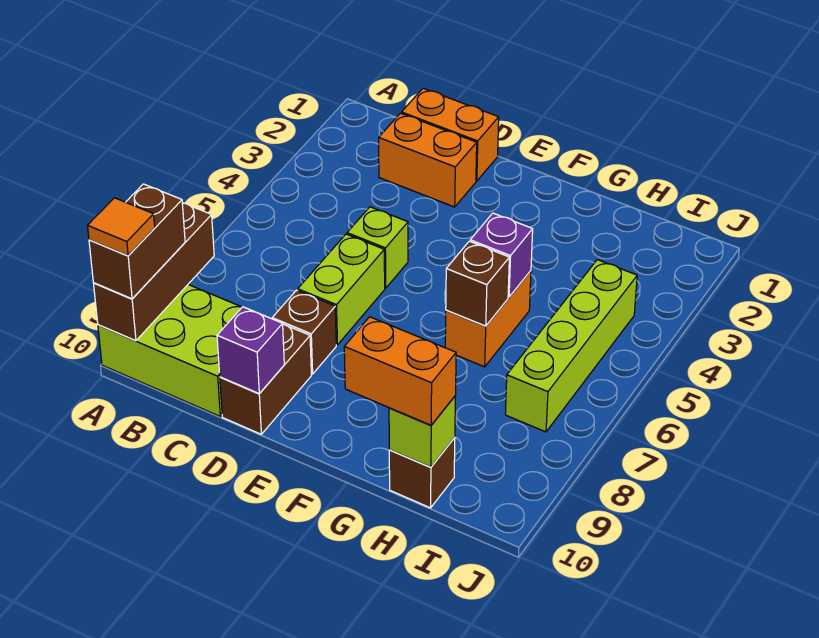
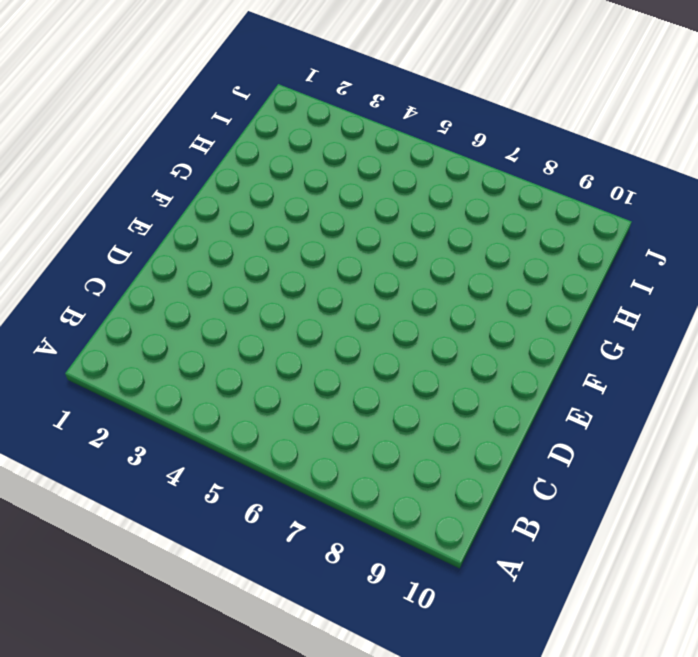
none -> lime brick A9:C10 level 1
none -> orange brick C1:D1 level 1
none -> orange brick C2:D2 level 1

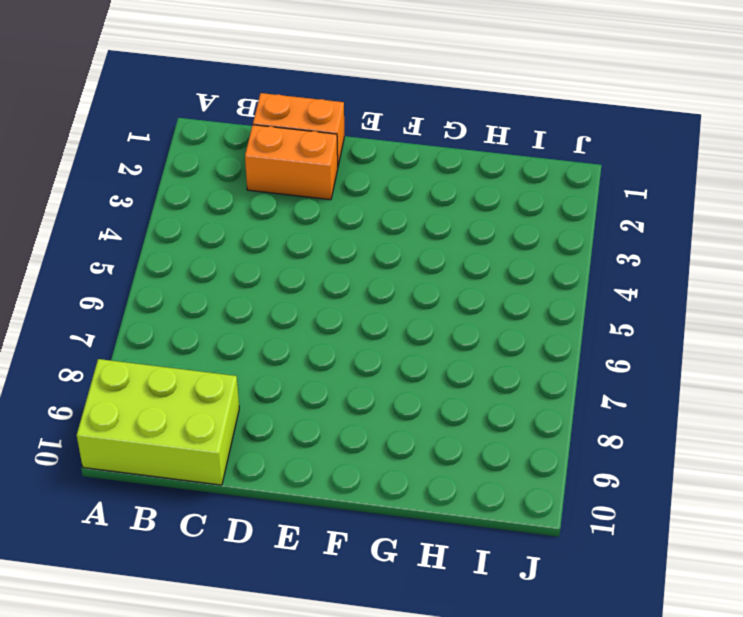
none -> lime brick D5 level 1
none -> lime brick D6:D7 level 1
none -> brown brick D8 level 1

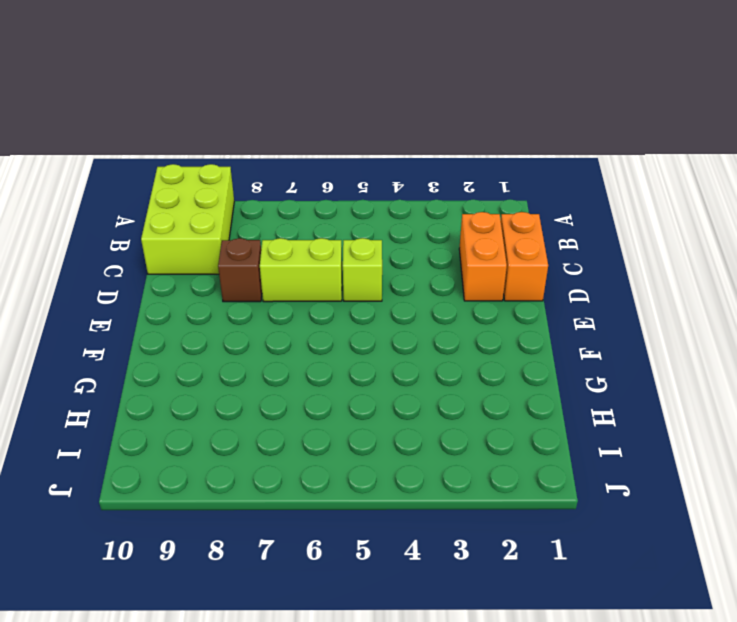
none -> brown brick D9:D10 level 1
none -> orange brick G5:G6 level 1
none -> brown brick H10 level 1

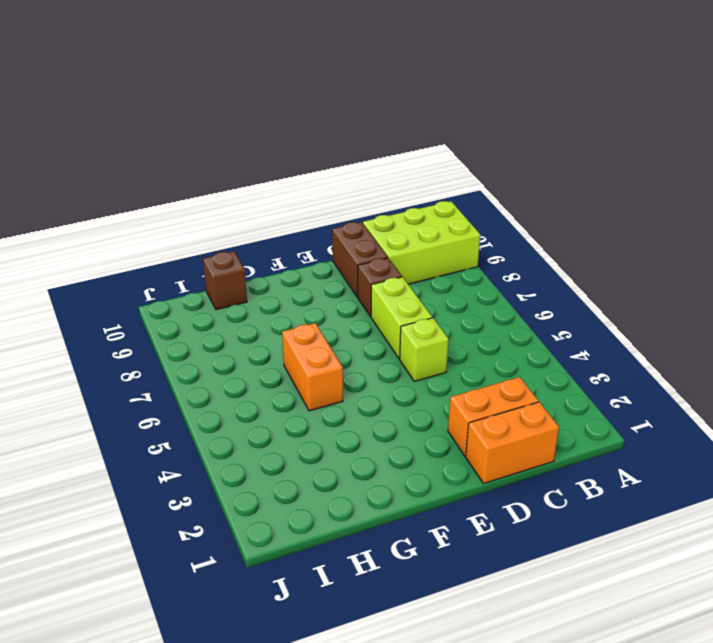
none -> lime brick I4:I7 level 1
none -> brown brick A8:A10 level 2
none -> purple brick D10 level 2

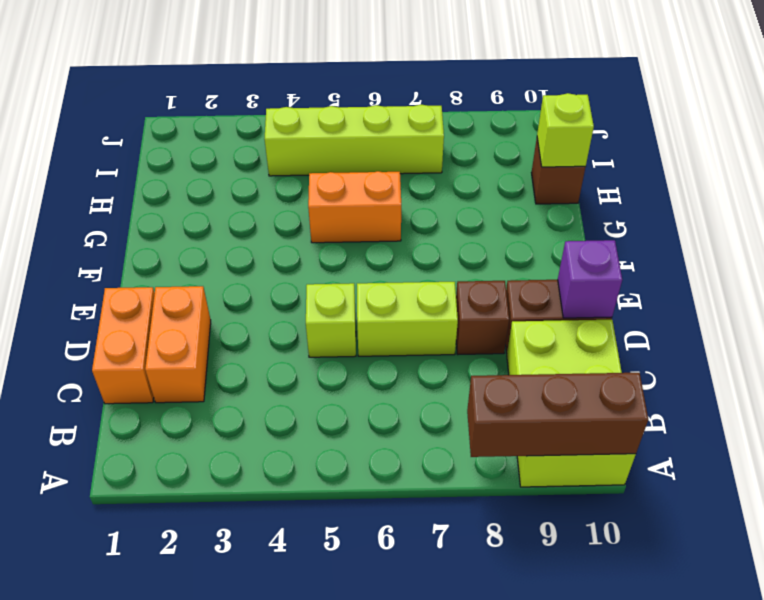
none -> purple brick G5 level 2
none -> brown brick G6 level 2
none -> brown brick A9:A10 level 3

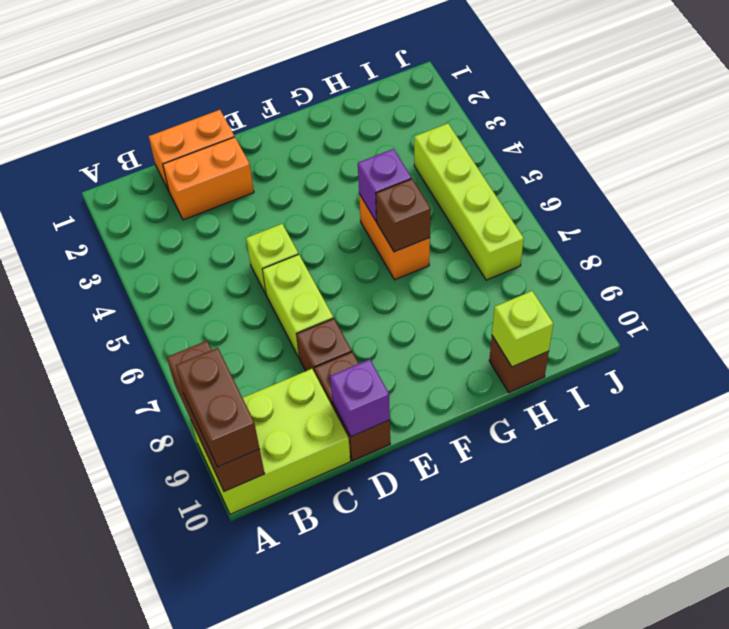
none -> orange brick G10:H10 level 3
none -> orange tile A10 level 4

